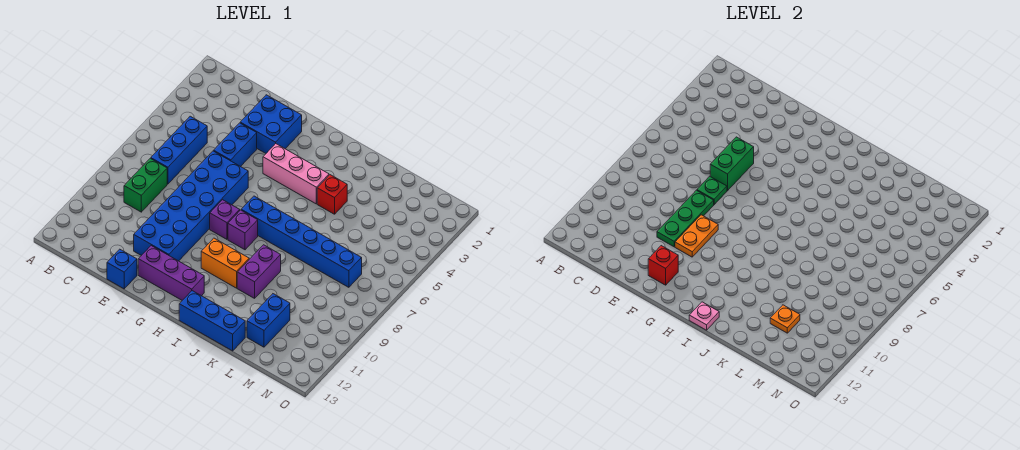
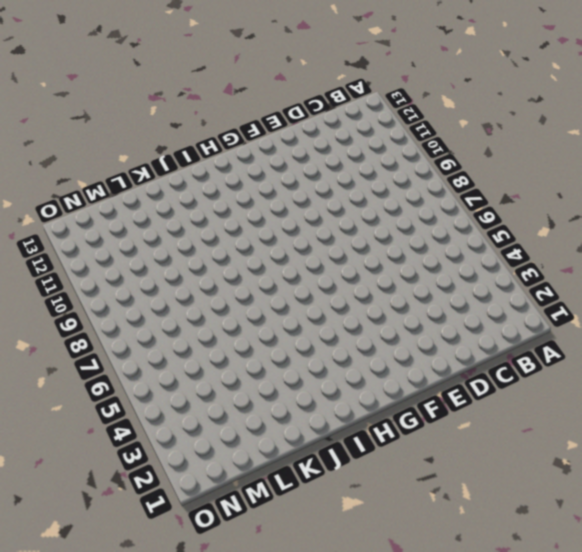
none -> blue brick C5:C7 level 1
none -> green brick C8:C9 level 1
none -> blue brick E2:F3 level 1

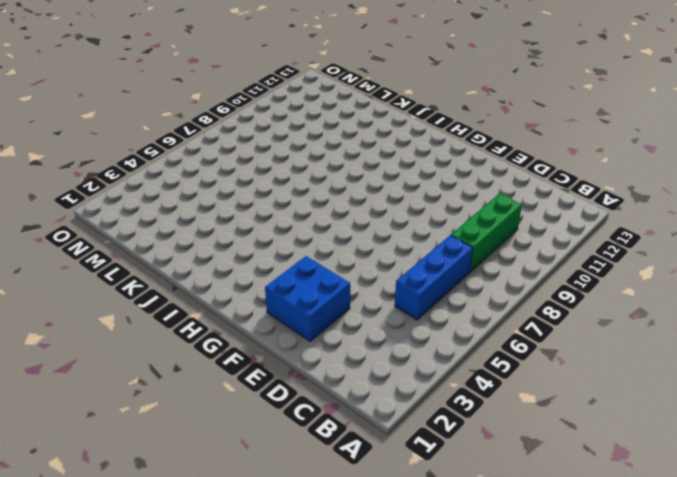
green brick C8:C10 level 1 -> green brick C8:C9 level 1
none -> blue brick E4:E5 level 1
none -> blue brick E6:F11 level 1
none -> blue brick E13 level 1

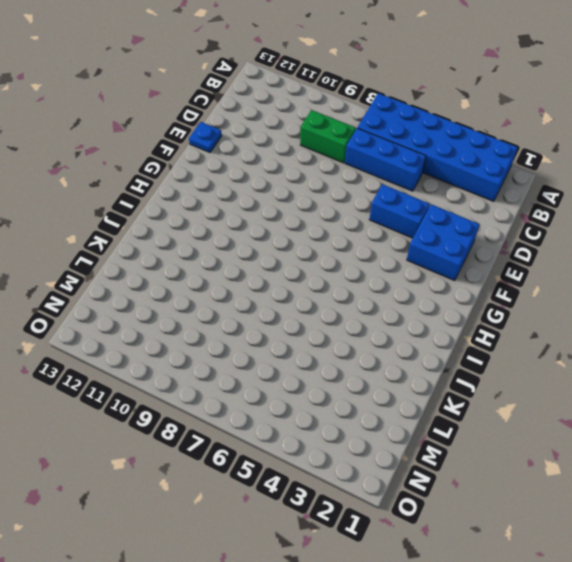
blue brick A2:B7 level 1 -> blue brick E6:F11 level 1
blue plate E13 level 1 -> blue brick E13 level 1
none -> purple brick F12:H12 level 1
none -> pink brick G4:I4 level 1
none -> purple brick G8 level 1

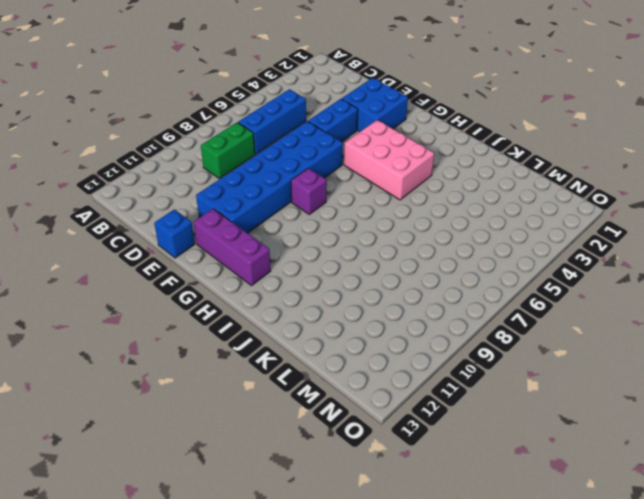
pink brick G4:I5 level 1 -> pink brick G4:I4 level 1
none -> blue brick H7:M7 level 1
none -> purple brick H8 level 1
none -> orange brick H10:I10 level 1

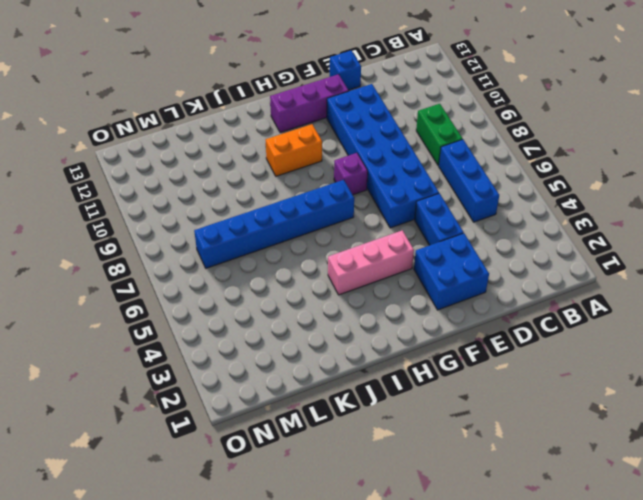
none -> purple brick H8 level 1
none -> blue brick I13:K13 level 1
none -> red brick J4 level 1

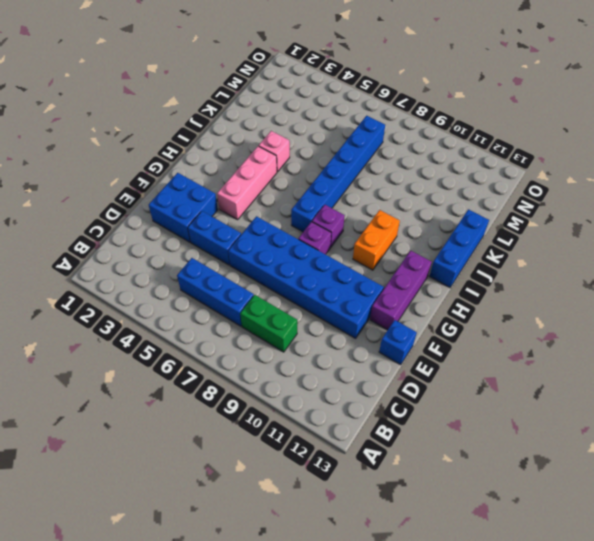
pink brick J4 level 1 -> red brick J4 level 1
none -> purple brick J9:J10 level 1
none -> blue brick L11:L12 level 1
none -> green brick E5:E6 level 2

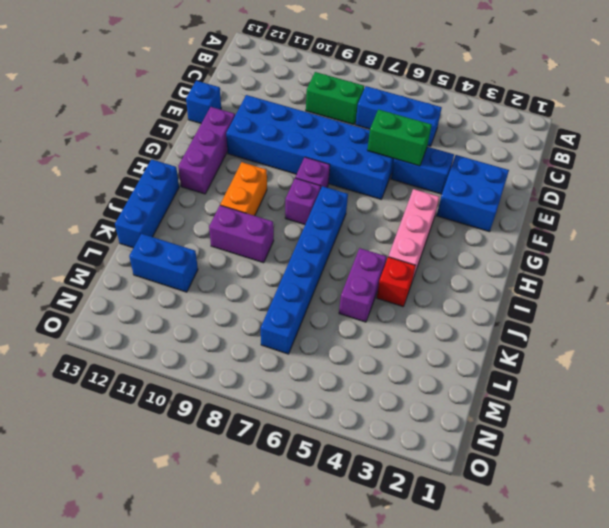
purple brick J5:K5 level 1 -> none
none -> green plate E7 level 2
none -> green plate E8:E10 level 2
none -> orange plate F9:F10 level 2

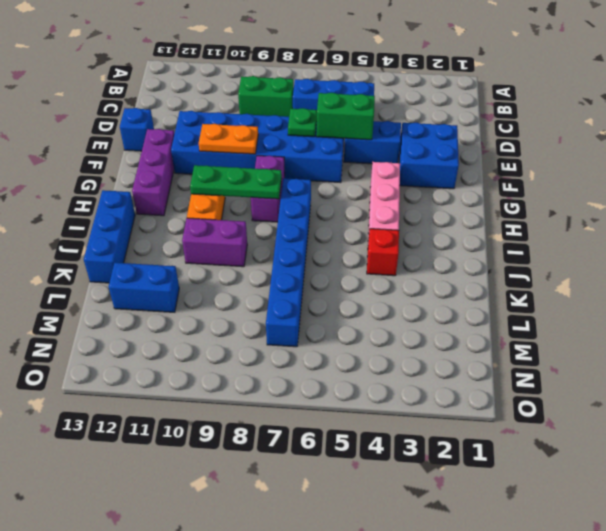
green plate H8:H10 level 2 -> green plate E8:E10 level 2
none -> red brick F12 level 2
none -> pink plate I13 level 2
none -> orange plate L11 level 2

